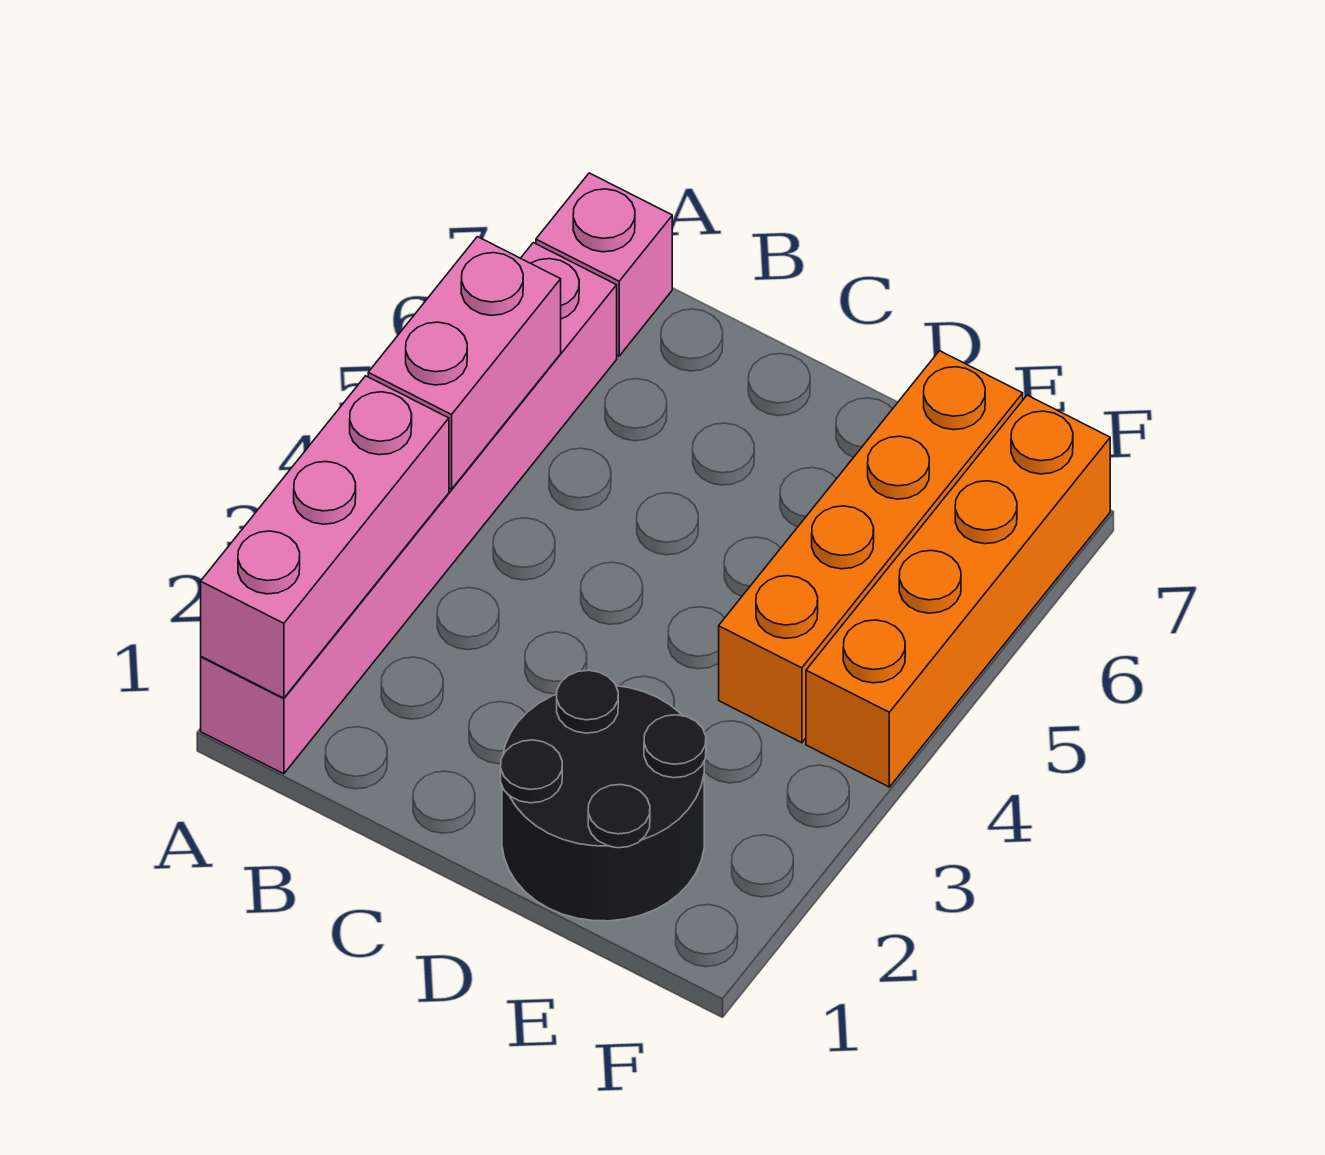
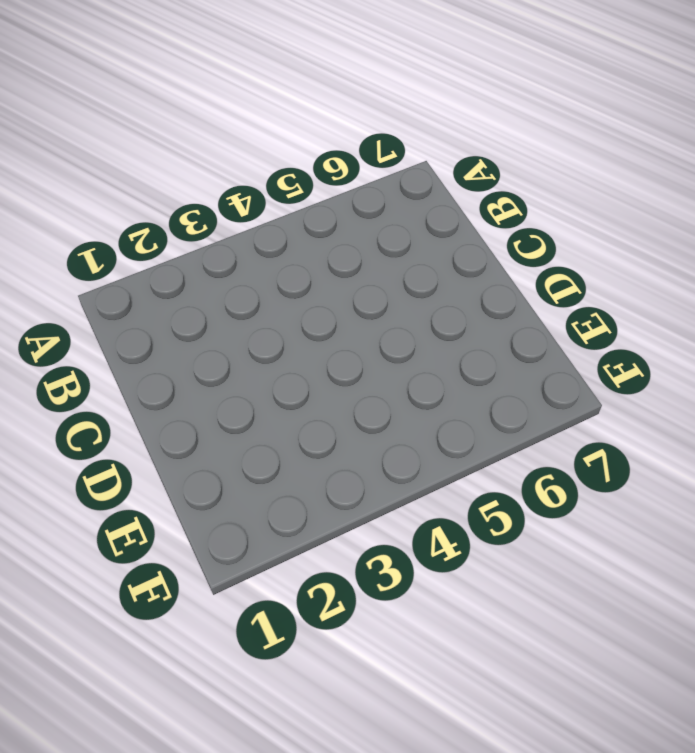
none -> pink brick A1:A6 level 1
none -> pink brick A7 level 1

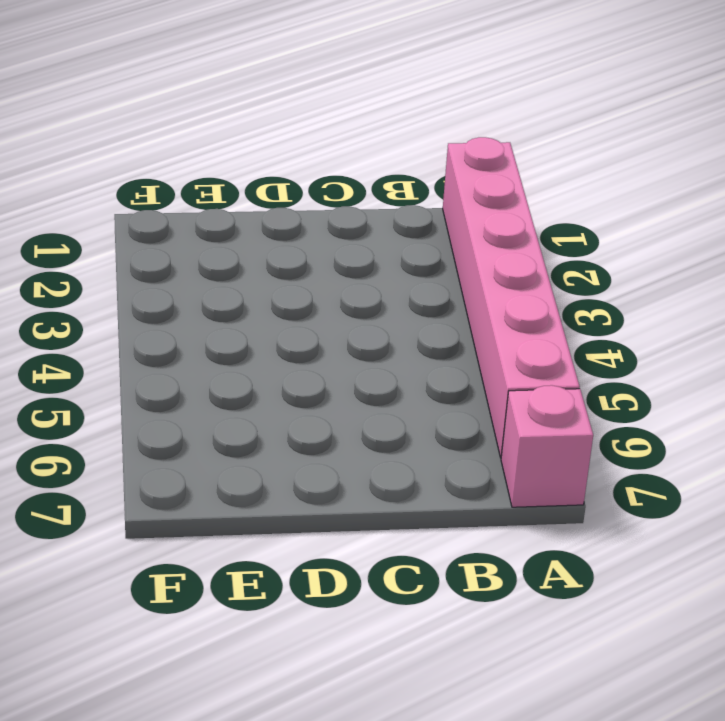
none -> black round brick D1:E2 level 1
none -> orange brick E4:E7 level 1

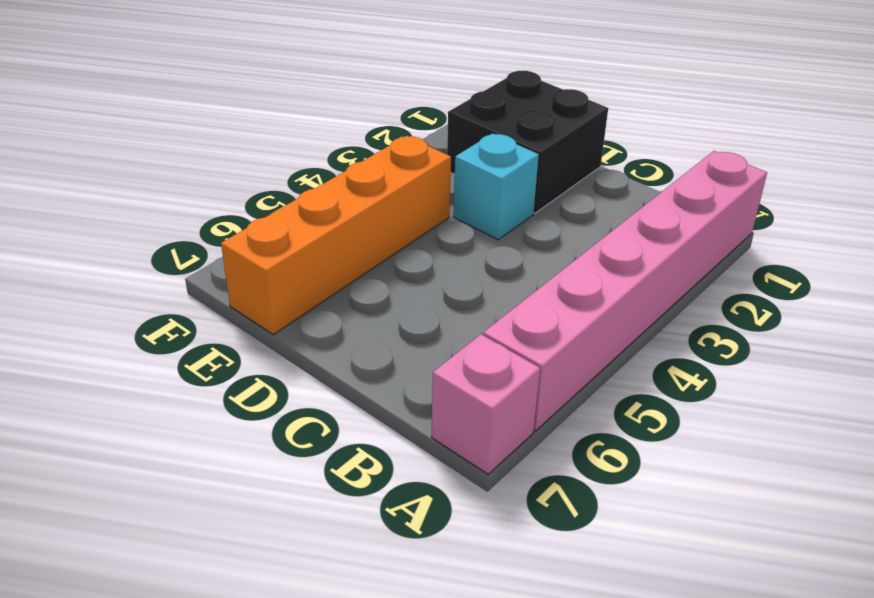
black brick D1:E2 level 1 -> black round brick D1:E2 level 1
cyan brick D3 level 1 -> none
none -> orange brick F4:F7 level 1
none -> pink brick A1:A3 level 2

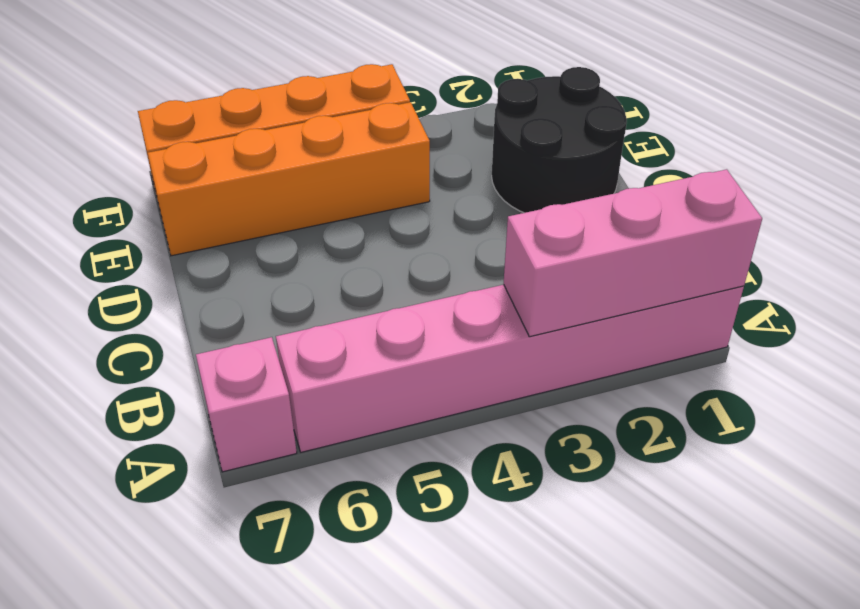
none -> pink brick A4:A5 level 2

